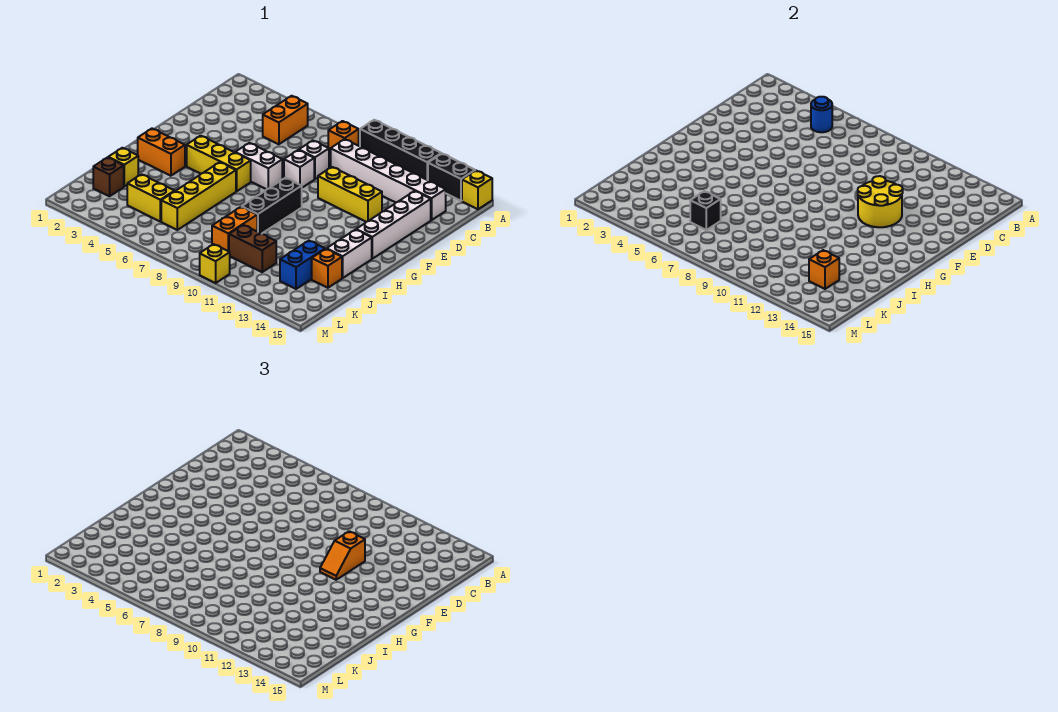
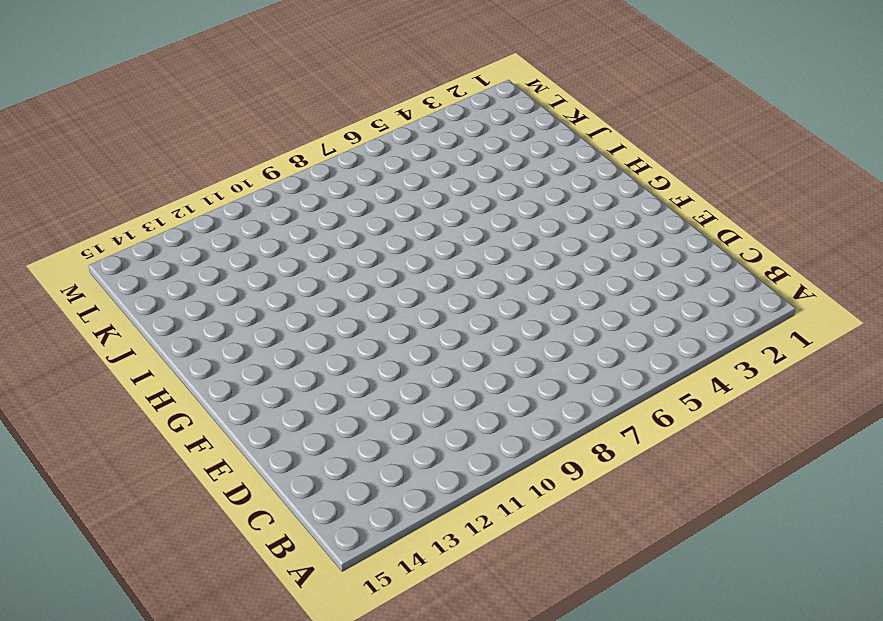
none -> black brick A9:A12 level 1
none -> black brick A13:A14 level 1
none -> yellow brick A15 level 1

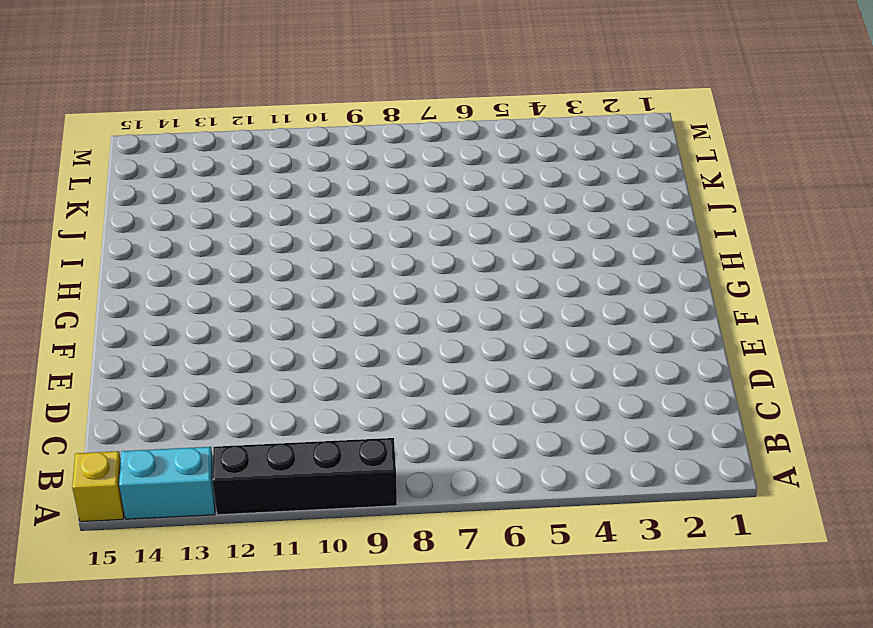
cyan brick A13:A14 level 1 -> black brick A13:A14 level 1
none -> orange brick B5:C5 level 1
none -> orange brick B8 level 1
none -> white brick C9:C14 level 1

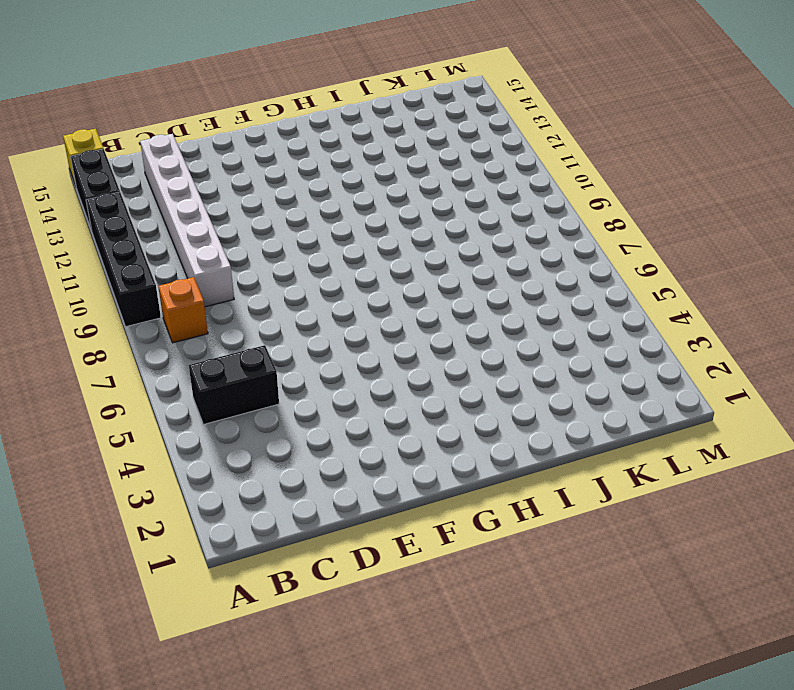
black brick B5:C5 level 1 -> orange brick B5:C5 level 1
none -> white brick D8 level 1
none -> white brick D14:G14 level 1
none -> white brick E8 level 1

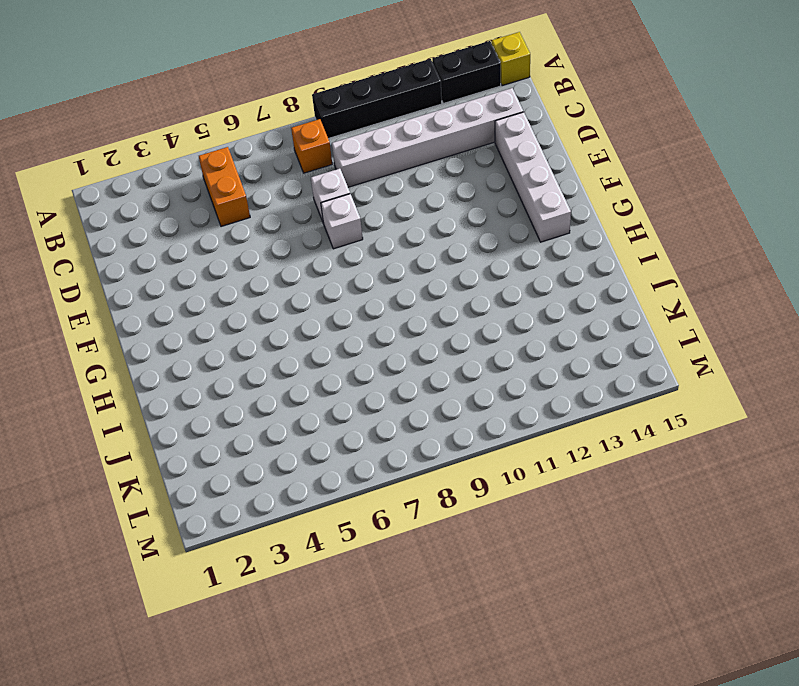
none -> yellow brick E10:E12 level 1
none -> white brick F6:F7 level 1
none -> yellow brick G4:G6 level 1

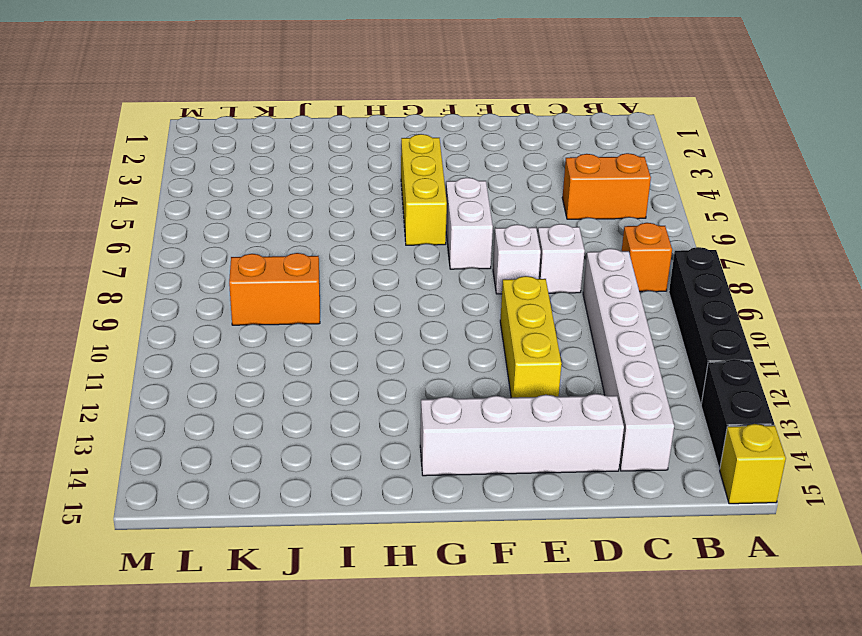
none -> black brick G9:I9 level 1
none -> orange brick H2:H3 level 1
none -> yellow brick H6:K6 level 1

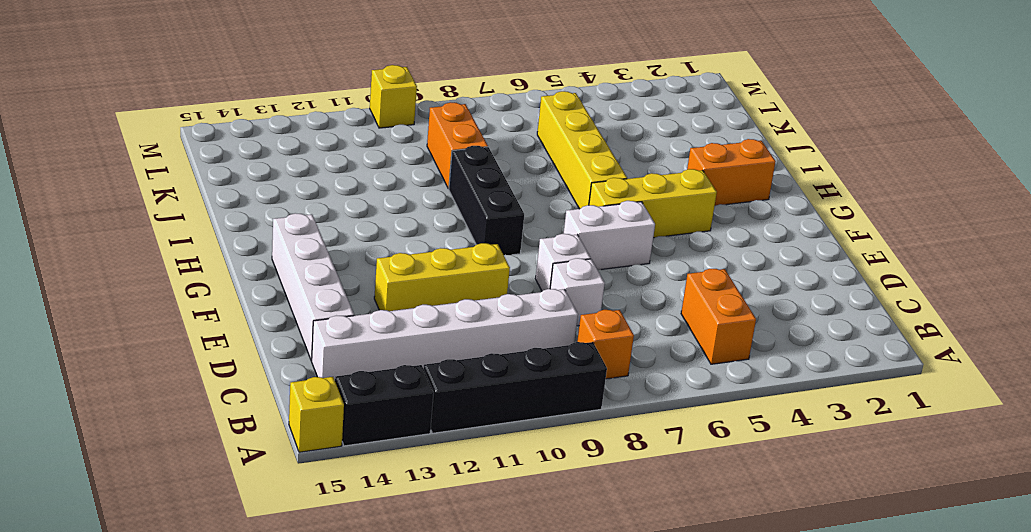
none -> white brick H14:I14 level 1
none -> yellow brick J2 level 1
none -> blue brick J13:K13 level 1

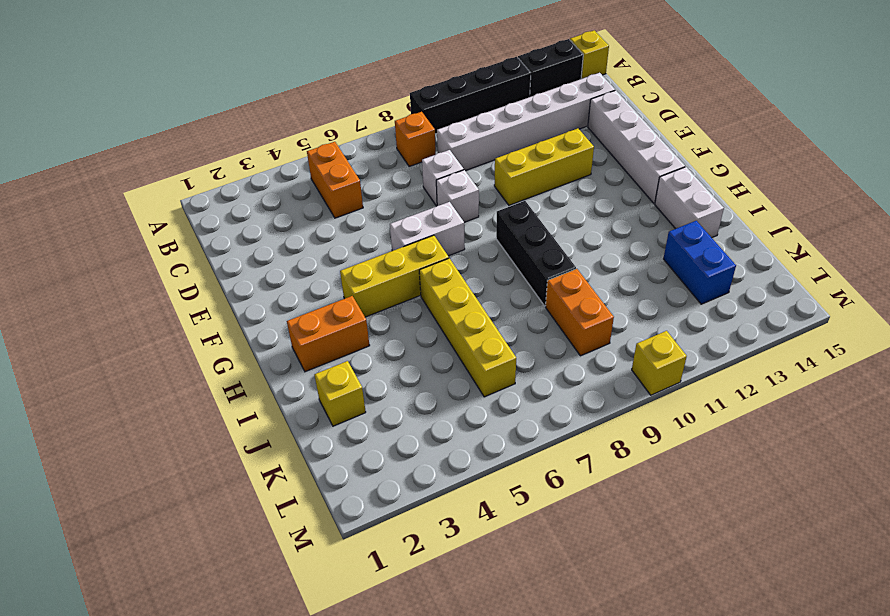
none -> orange brick J14 level 1
none -> brown brick K2 level 1
none -> yellow brick K4:K5 level 1

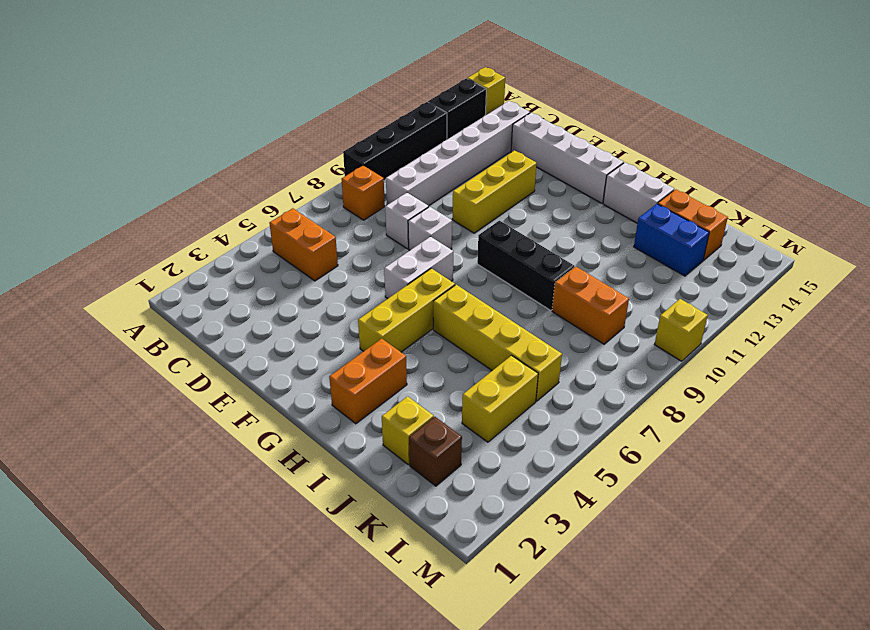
orange brick J14:K14 level 1 -> orange brick J14 level 1
none -> brown brick K10:K11 level 1
none -> blue round brick B5 level 2
none -> yellow round brick E11:F12 level 2

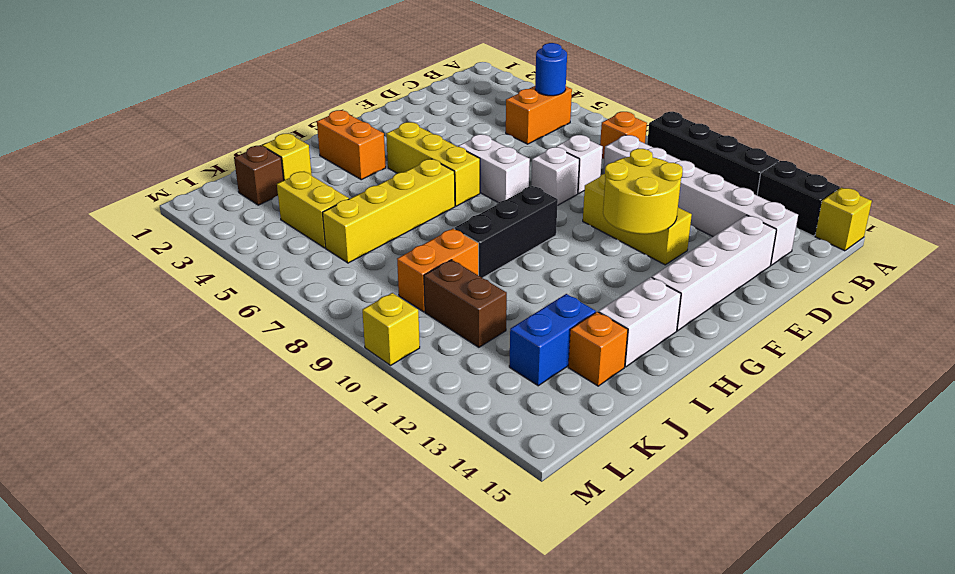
none -> black brick K6 level 2
none -> orange brick K13 level 2
none -> orange slope E11:F11 level 3 top E

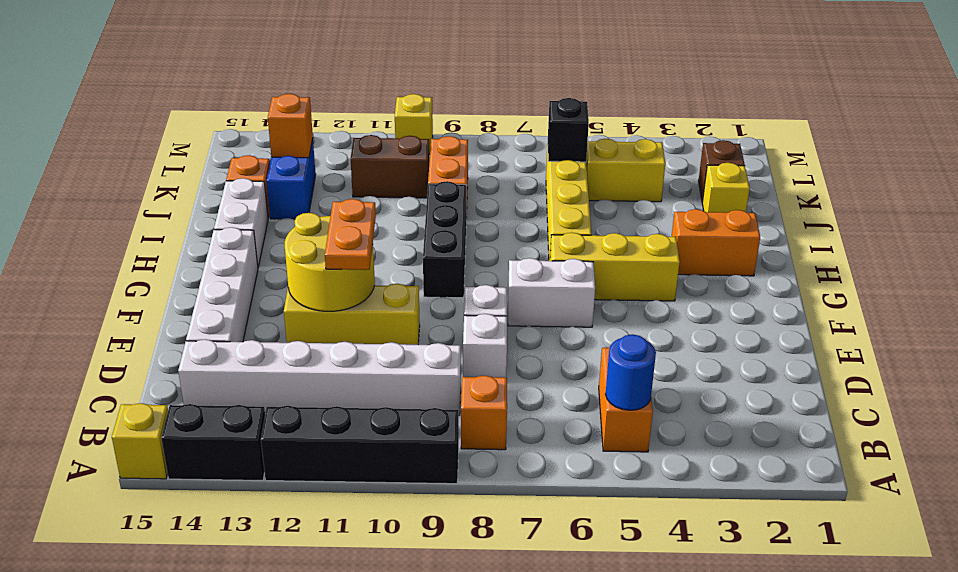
orange plate E11:F11 level 3 -> orange slope E11:F11 level 3 top E

